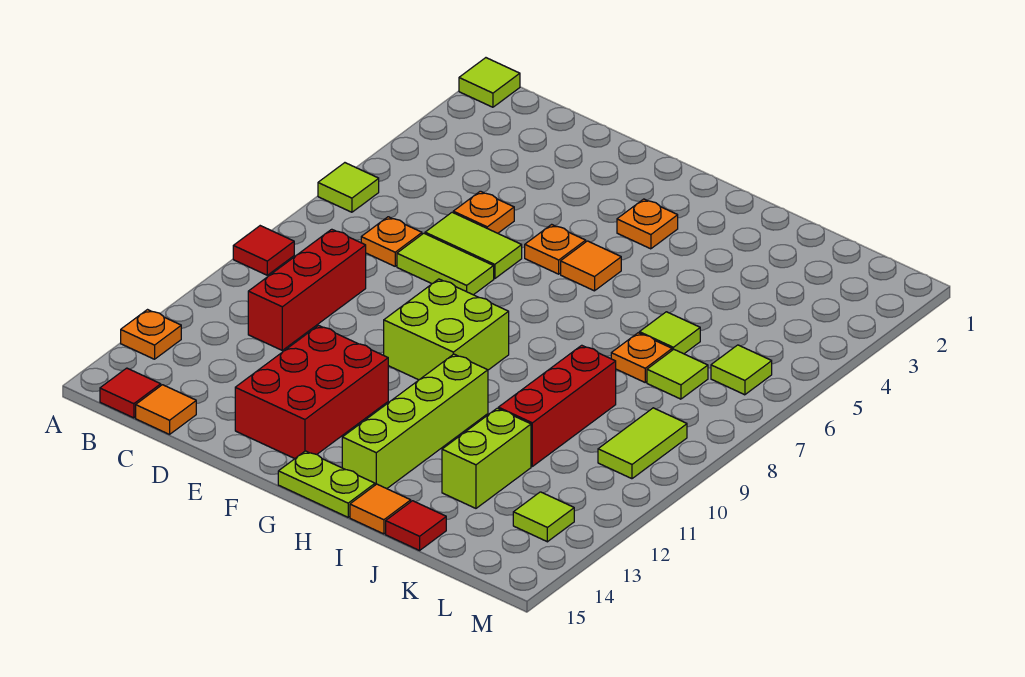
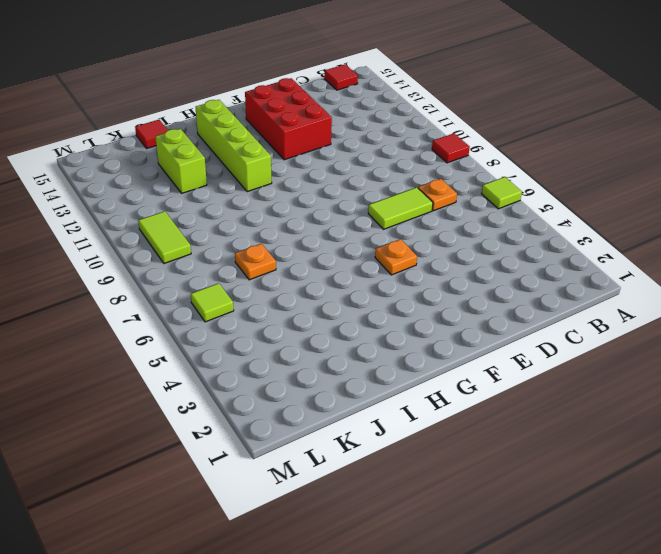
none -> lime tile A1 level 1
none -> orange plate A13 level 1
none -> red brick C9:C11 level 1

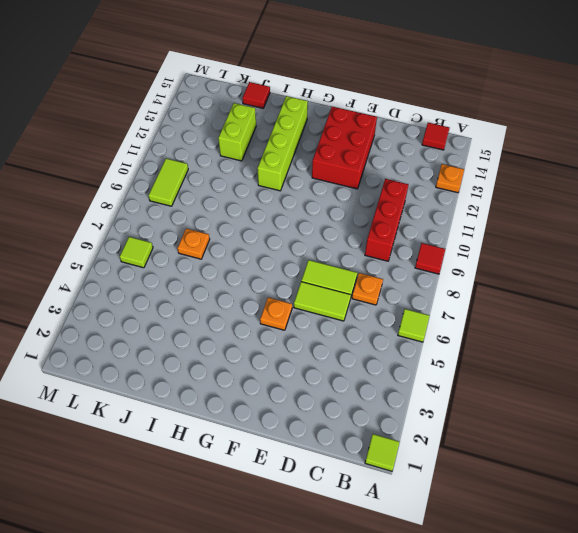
none -> orange tile C15 level 1
none -> orange plate D5 level 1
none -> lime brick F9:G10 level 1

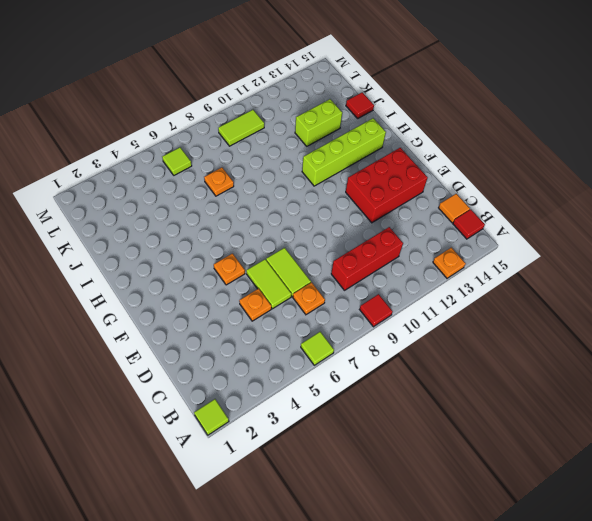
none -> lime brick F9:G10 level 1
none -> orange plate G3 level 1
none -> orange tile G5 level 1

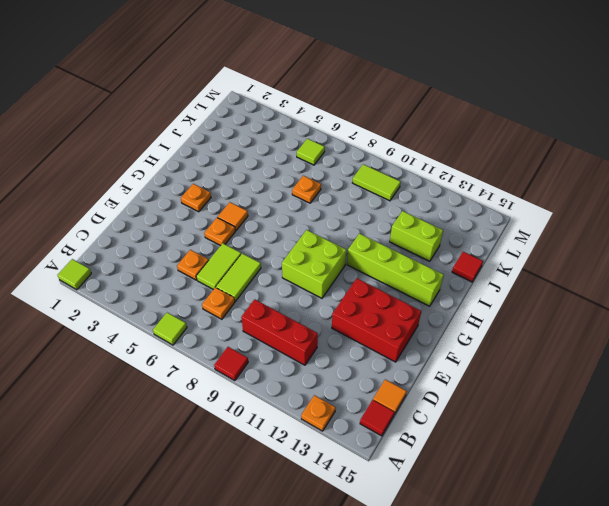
none -> lime plate G15:H15 level 1
none -> orange tile I15 level 1
none -> lime tile J6 level 1

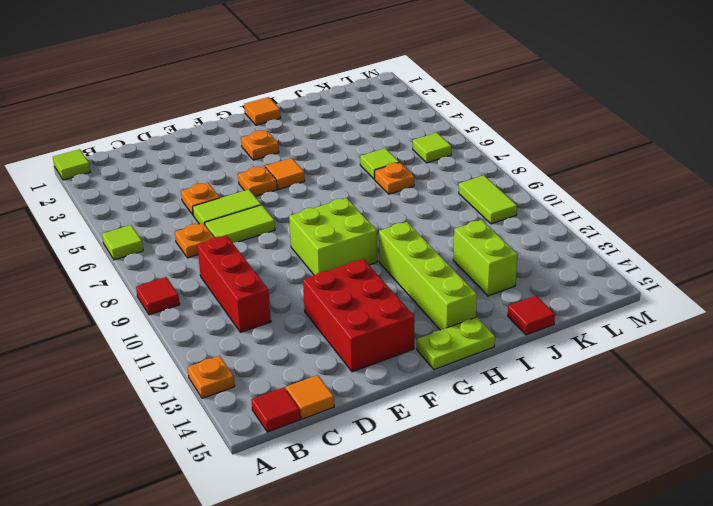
orange tile H1 level 1 -> orange tile I15 level 1
none -> red brick J9:J11 level 1
none -> lime tile K7 level 1
none -> lime tile L13 level 1

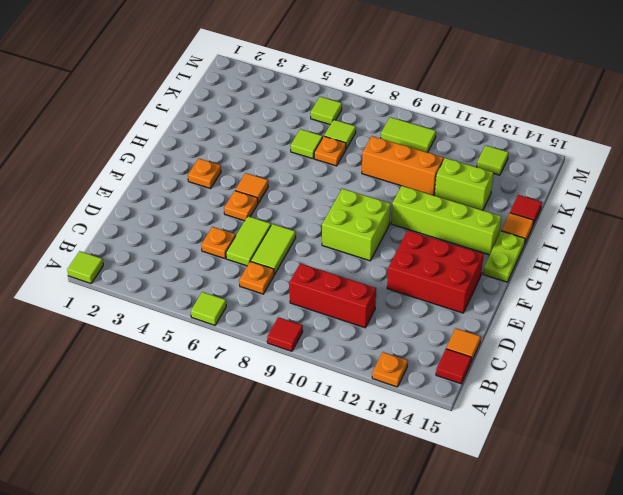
orange brick J9:J11 level 1 -> red brick J9:J11 level 1

